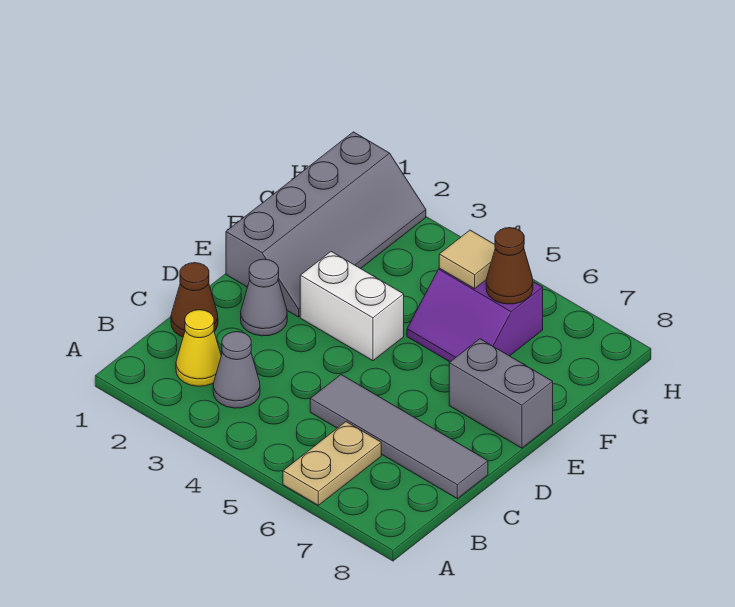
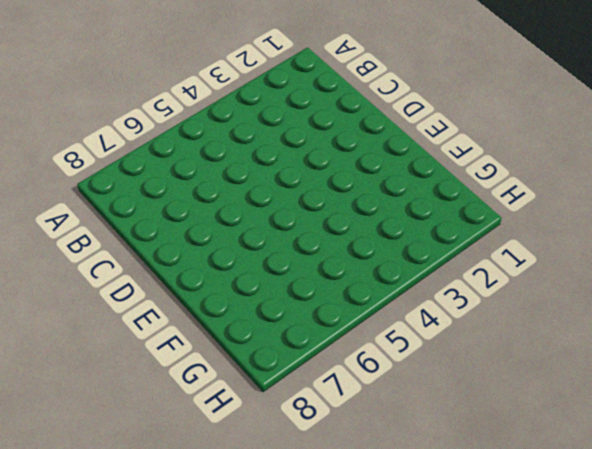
none -> tan plate A6:B6 level 1
none -> yellow cone B2 level 1
none -> grey cone B3 level 1

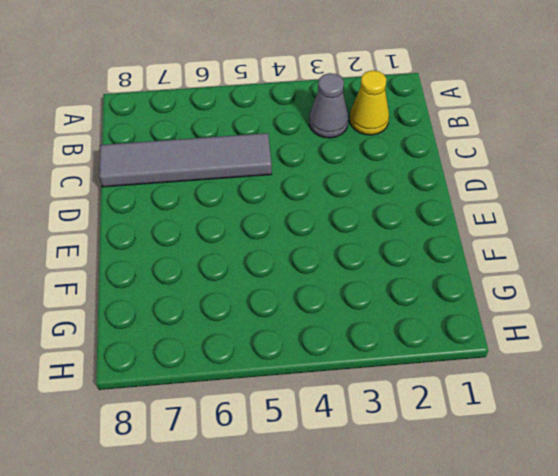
none -> tan plate A6:B6 level 1
none -> brown cone C1 level 1
none -> grey cone D2 level 1

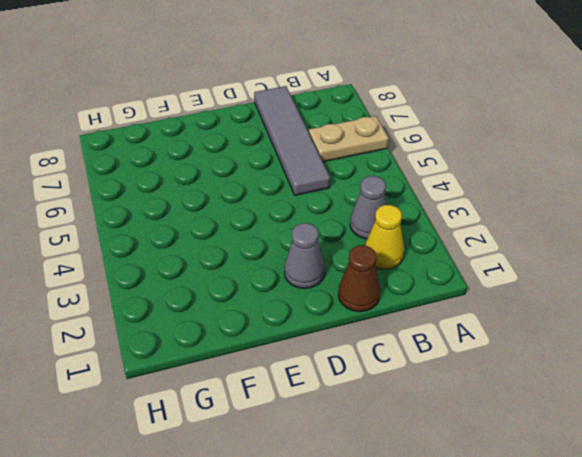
none -> grey slope E1:H2 level 1 top 1
none -> white brick E3:E4 level 1
none -> grey brick E7:E8 level 1

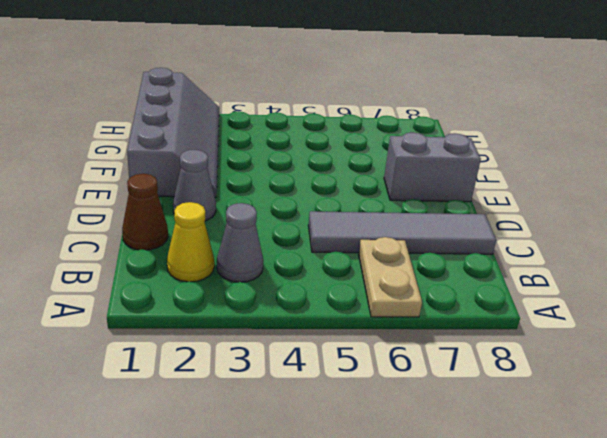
none -> white brick E3:E4 level 1
none -> purple slope F5:G6 level 1 top G
none -> tan tile G5 level 2

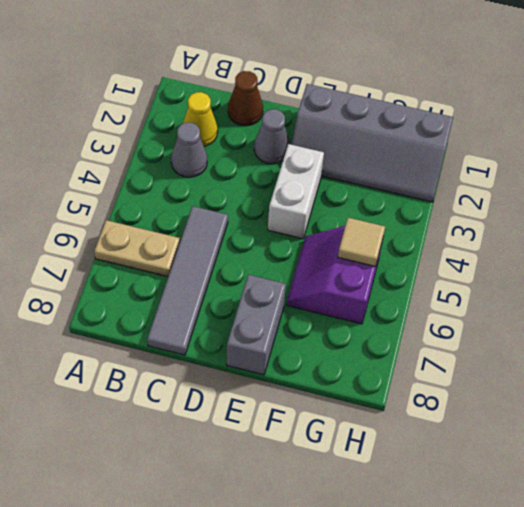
none -> brown cone G6 level 2

